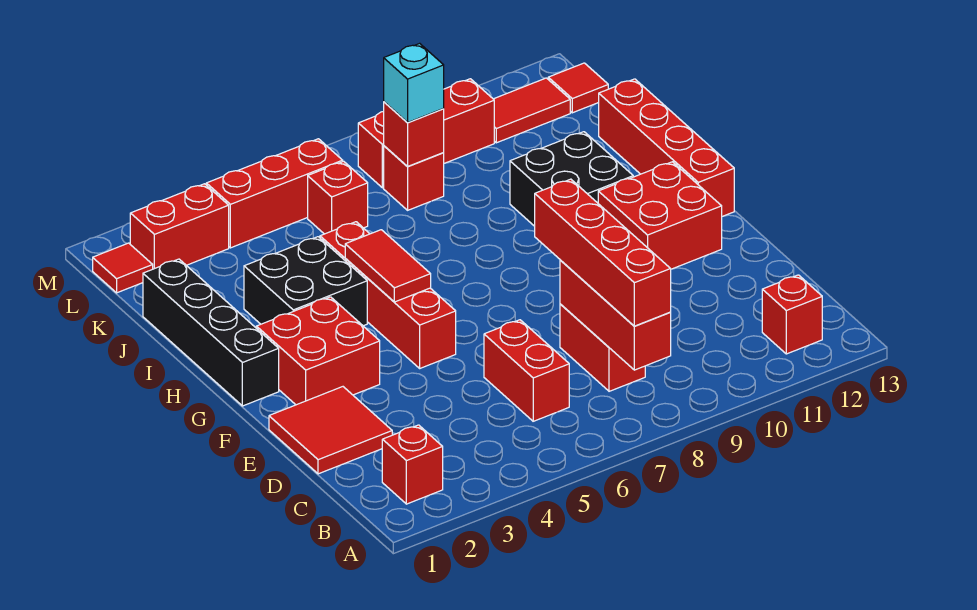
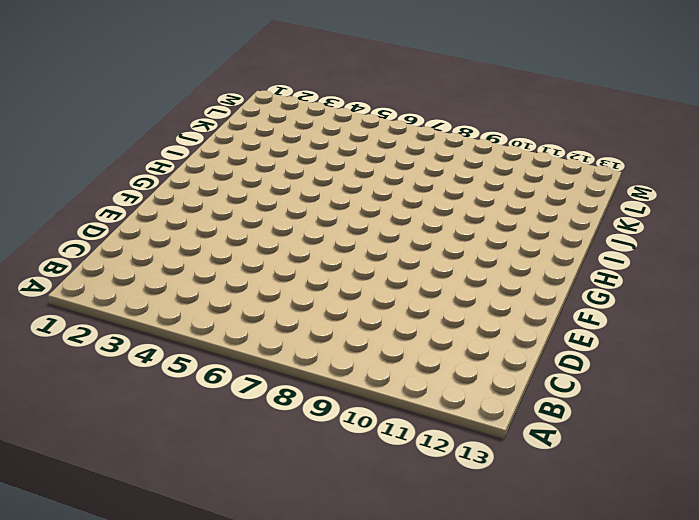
none -> red brick B2 level 1
none -> red brick B12 level 1
none -> red brick C6:D6 level 1

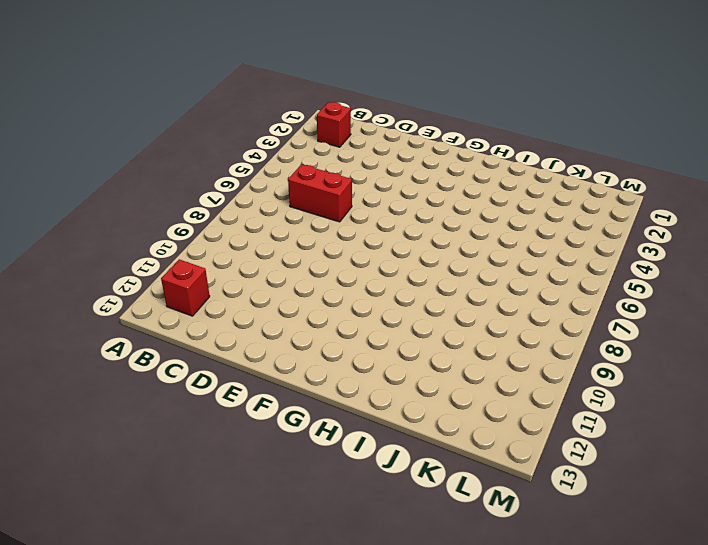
none -> red brick C8:D8 level 1
none -> red tile D1:E2 level 1
none -> red brick F2:G3 level 1

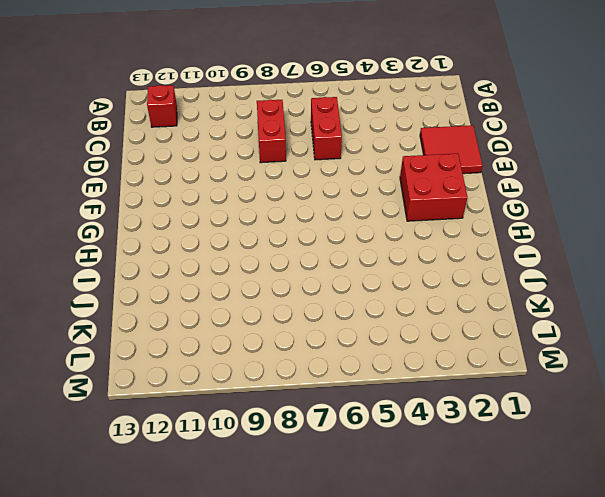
none -> red brick B2 level 1
none -> red brick F5:I5 level 1
none -> red brick F11:G12 level 1

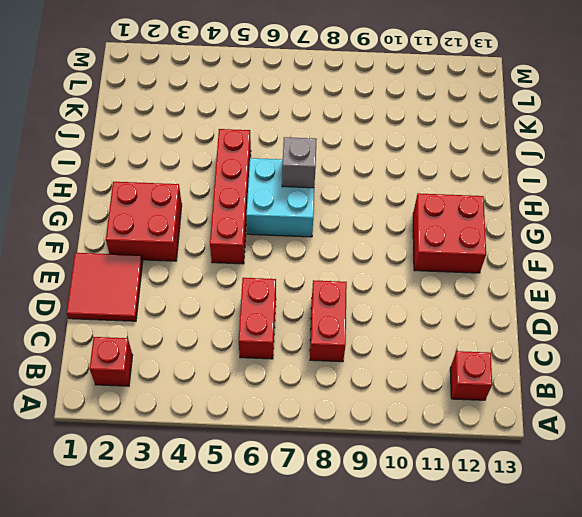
cyan brick G6:H7 level 1 -> none
grey brick H7 level 2 -> none
none -> black brick G1:J1 level 1
none -> red brick G13:J13 level 1
none -> black brick H3:I4 level 1

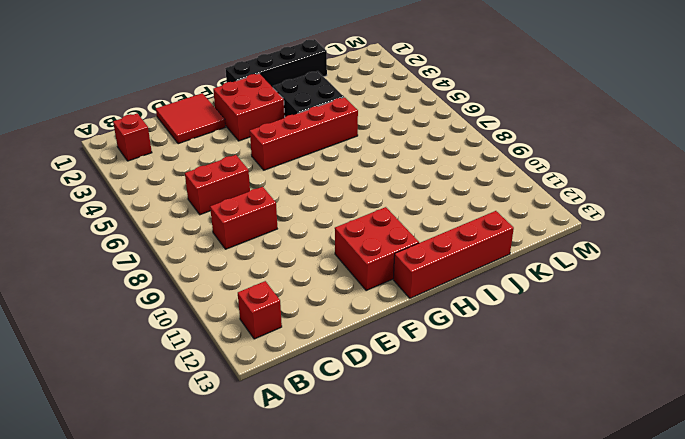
none -> black brick H10:I11 level 1
none -> red brick K6 level 1
none -> red brick K8 level 1

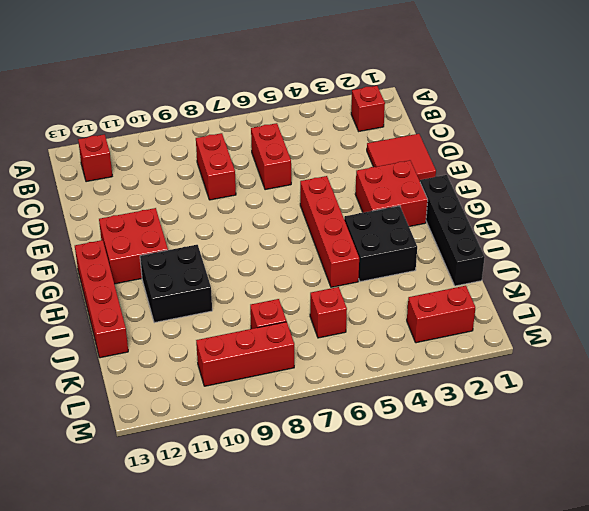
none -> red tile L1 level 1
none -> red brick L4:L6 level 1
none -> red tile L11:L12 level 1

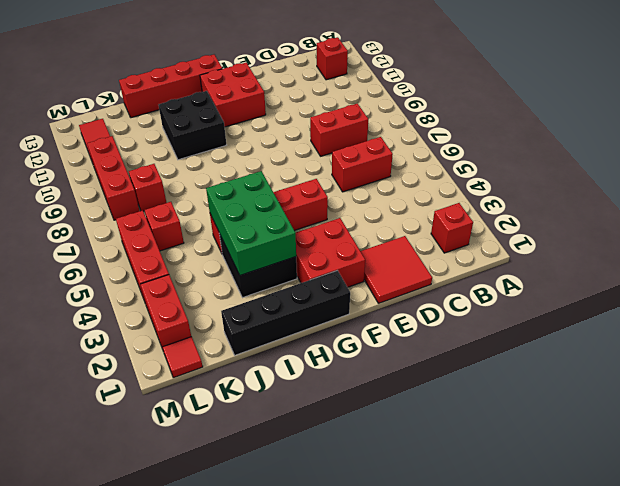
green brick H3:I5 level 2 -> red tile G5:H5 level 2
none -> red tile L13 level 1
none -> red brick B8:D8 level 2
none -> red brick K8 level 2

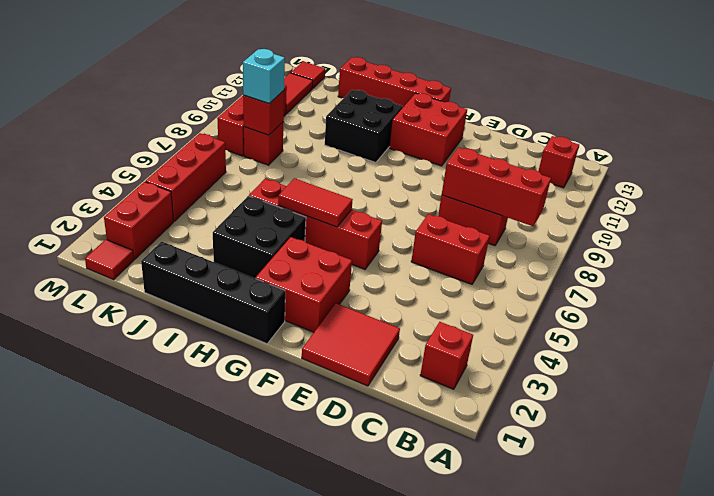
none -> red brick K6 level 1
none -> red brick B8:E8 level 3

